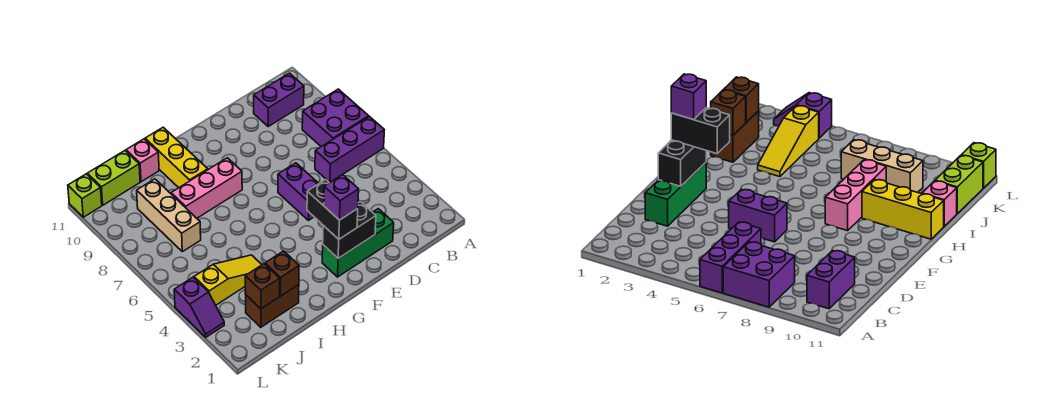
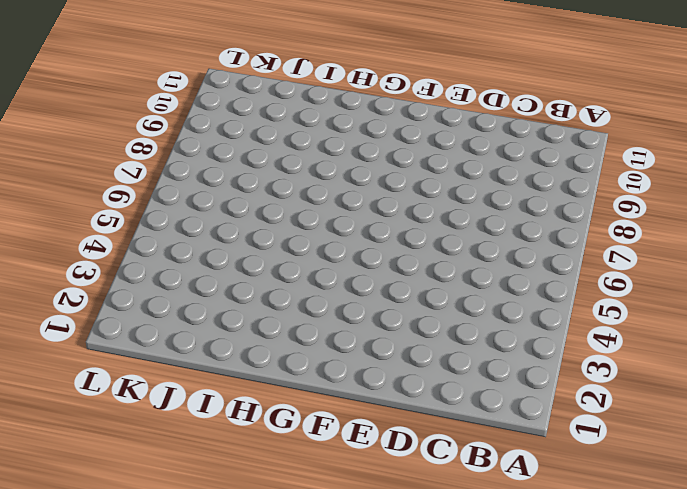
none -> purple brick A6:C6 level 1
none -> purple brick A7:B8 level 1
none -> purple brick B10:C10 level 1

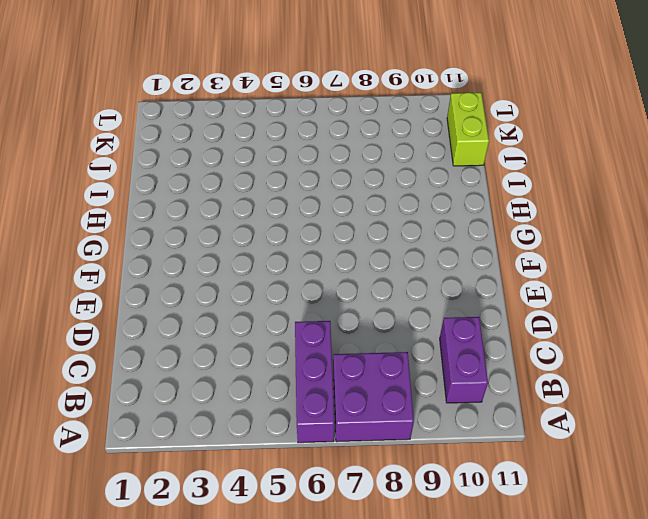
none -> green brick D2:F2 level 1
none -> purple brick E5:E6 level 1
none -> pink brick G8:I8 level 1

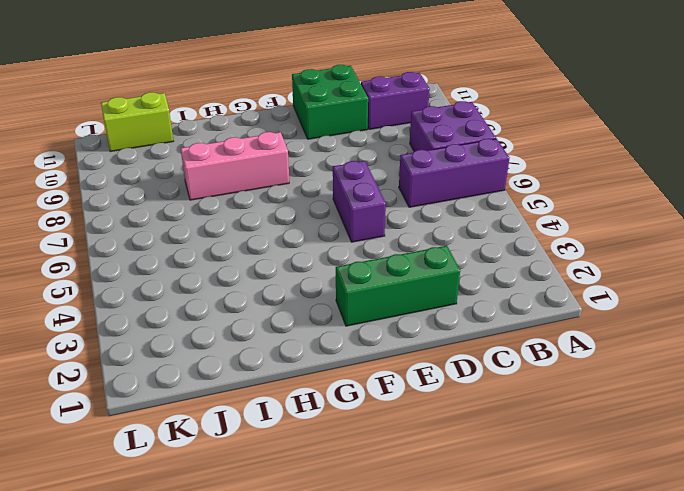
green brick D10:E11 level 1 -> none
none -> yellow brick H9:H11 level 1
none -> brown brick I2:J2 level 1
none -> yellow slope I4:K4 level 1 top K

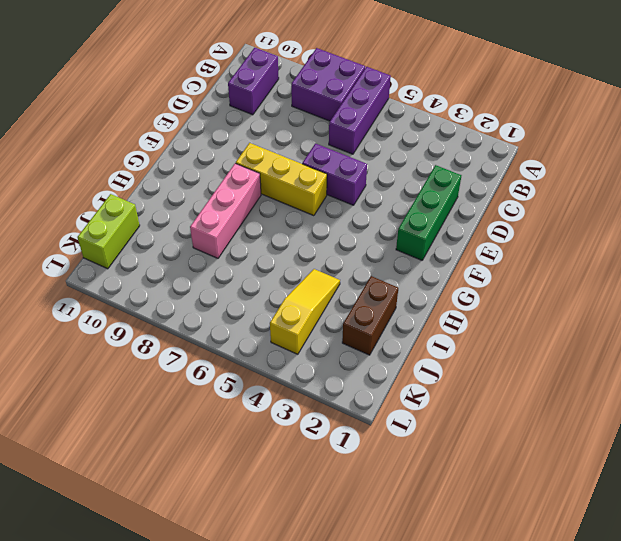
yellow brick F6:F8 level 1 -> yellow brick H9:H11 level 1
none -> pink brick I11 level 1
none -> tan brick J7:J9 level 1
none -> purple slope L3:L4 level 1 top 4

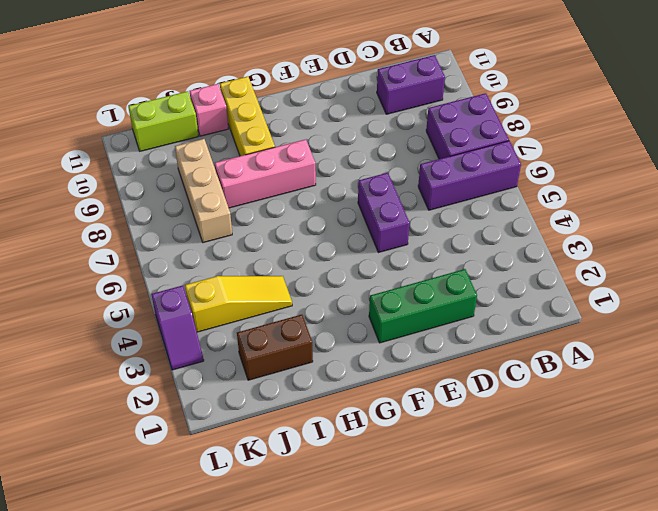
none -> lime brick L11 level 1
none -> black brick E2:F2 level 2
none -> brown brick I2 level 2

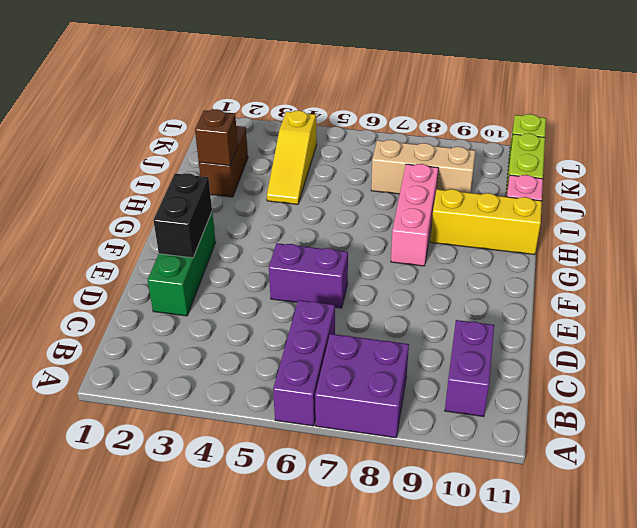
none -> purple slope L3:L4 level 1 top 4
none -> brown brick J2 level 2
none -> black brick F2:F3 level 3

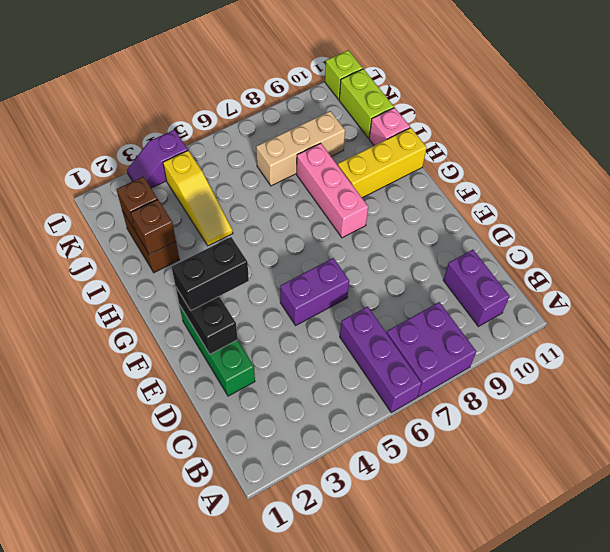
none -> purple brick F2 level 4

